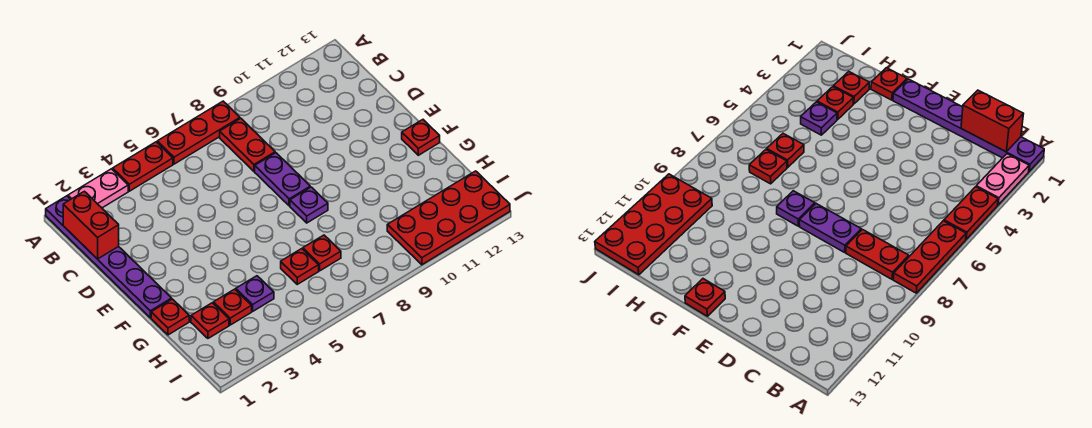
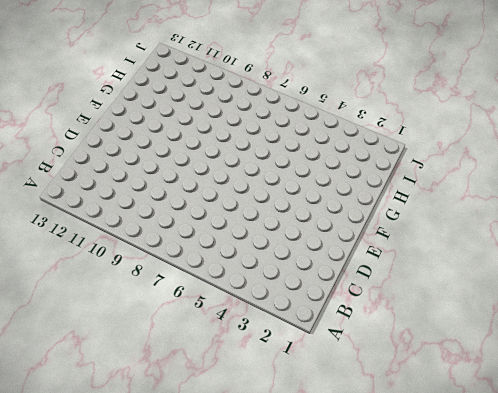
none -> purple plate A1:F1 level 1
none -> pink plate A2:A3 level 1
none -> red plate A4:A5 level 1

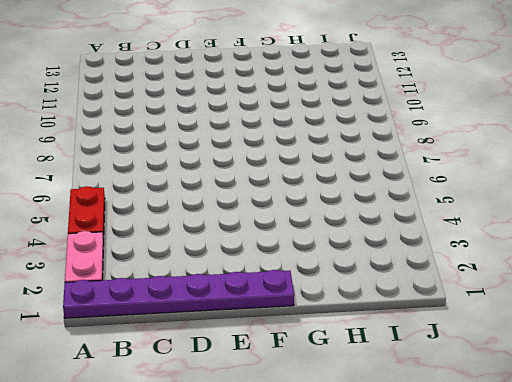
none -> red plate A6:A8 level 1
none -> red plate B8:C8 level 1
none -> purple plate D8:E8 level 1

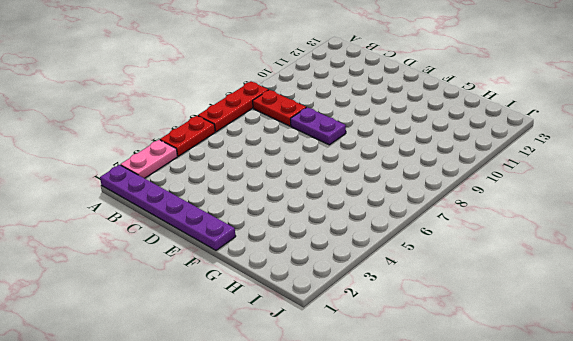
none -> purple plate F8 level 1
none -> red plate F13 level 1
none -> red plate G1 level 1

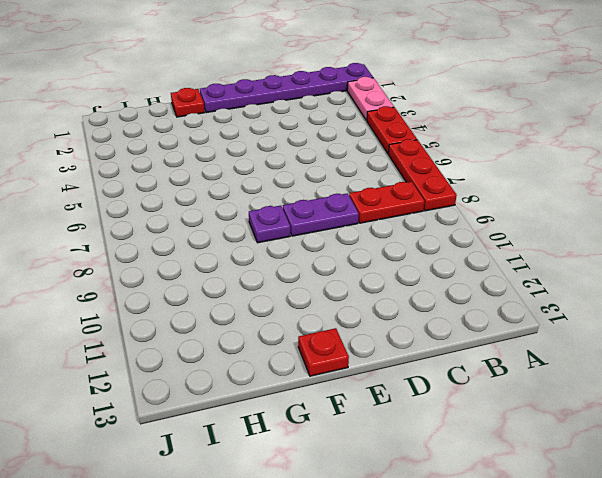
none -> red plate H2 level 1
none -> red plate H3 level 1
none -> purple plate H4 level 1

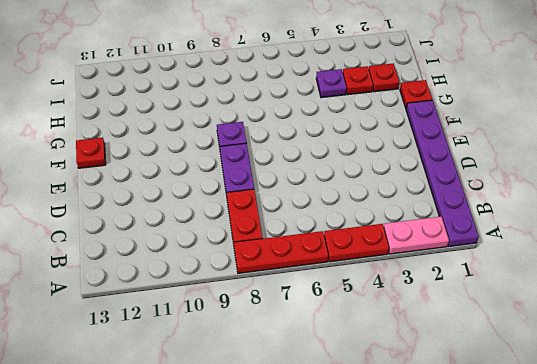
none -> red plate H6 level 1
none -> red plate H7 level 1
none -> red plate I10:J13 level 1

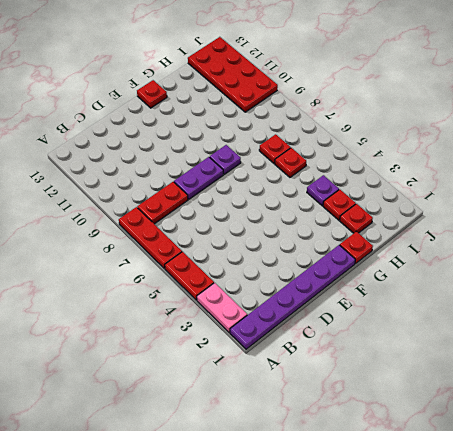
none -> red brick B1:C1 level 2

